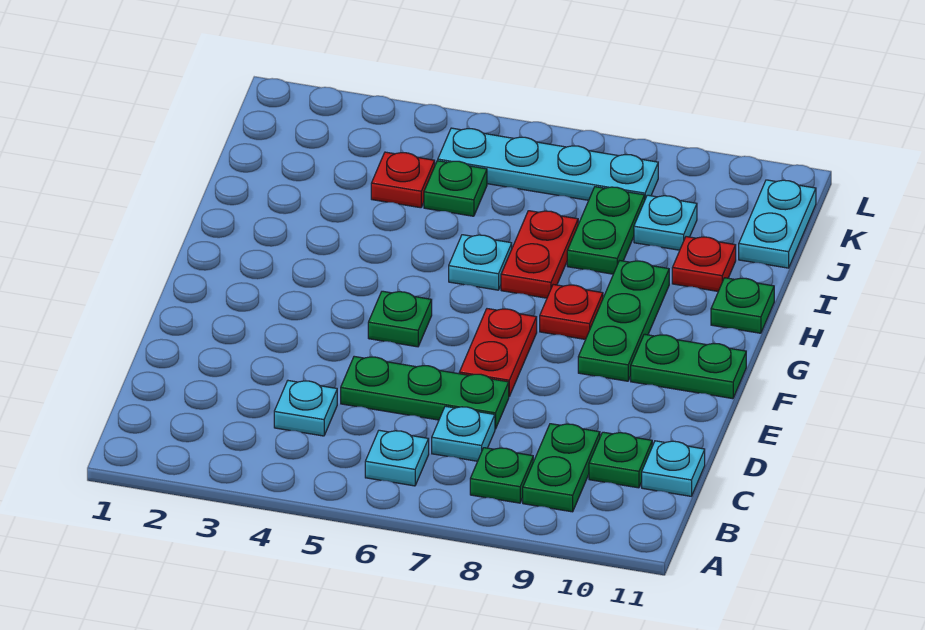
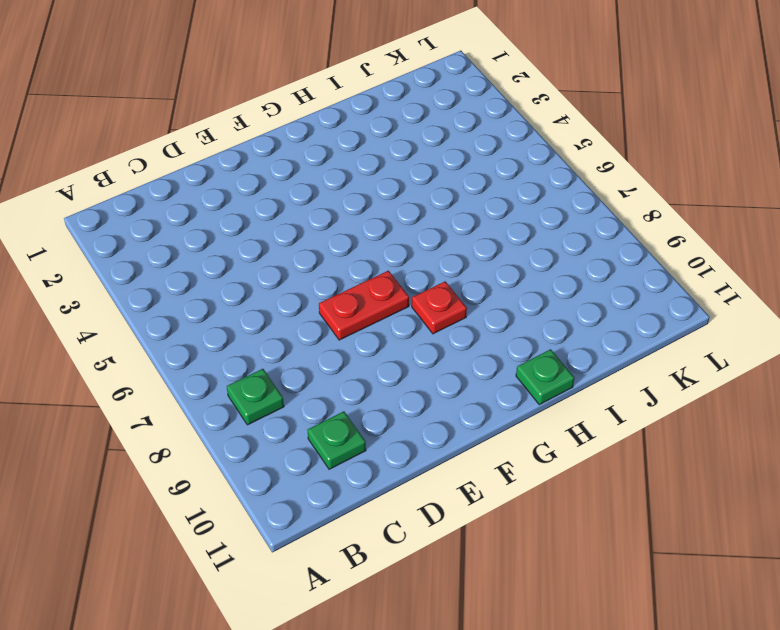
none -> cyan plate B6 level 1
none -> green plate B9:C9 level 1
none -> cyan plate C4 level 1

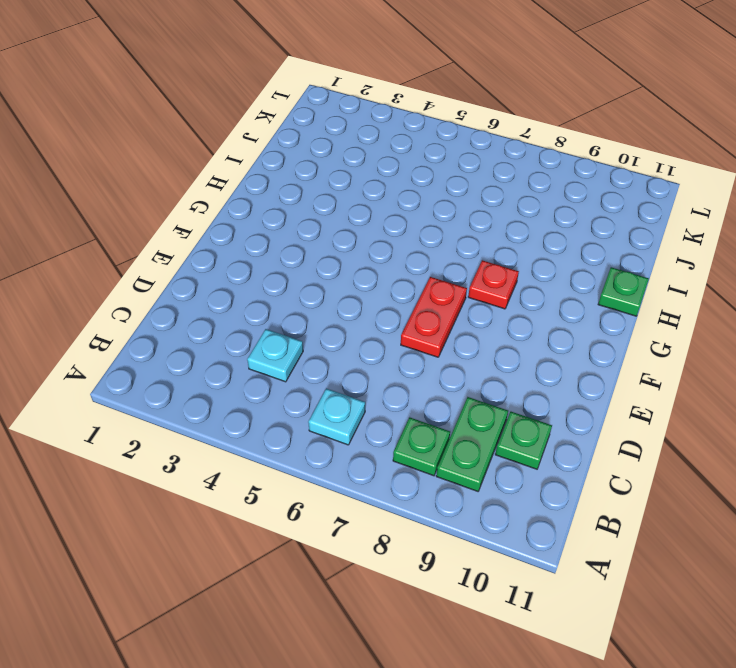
none -> cyan plate C7 level 1
none -> cyan plate C11 level 1
none -> green plate D5:D7 level 1

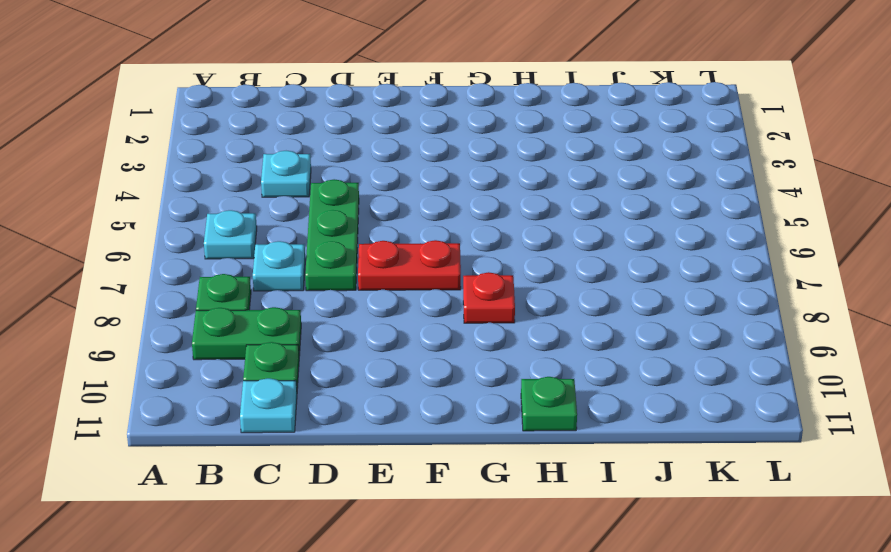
none -> green plate F5 level 1
none -> green plate F9:H9 level 1
none -> green plate F10:F11 level 1

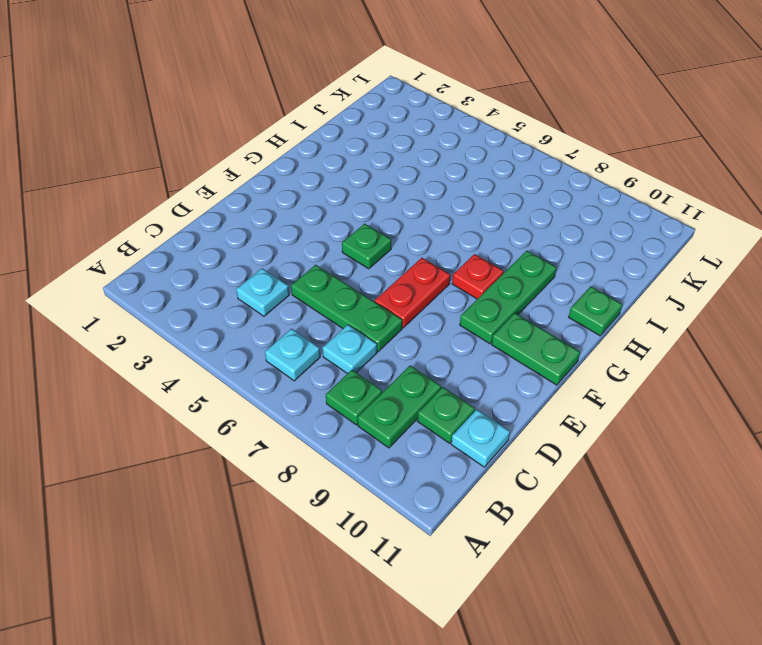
none -> cyan plate H6 level 1
none -> red plate H7:I7 level 1
none -> green plate I8:J8 level 1

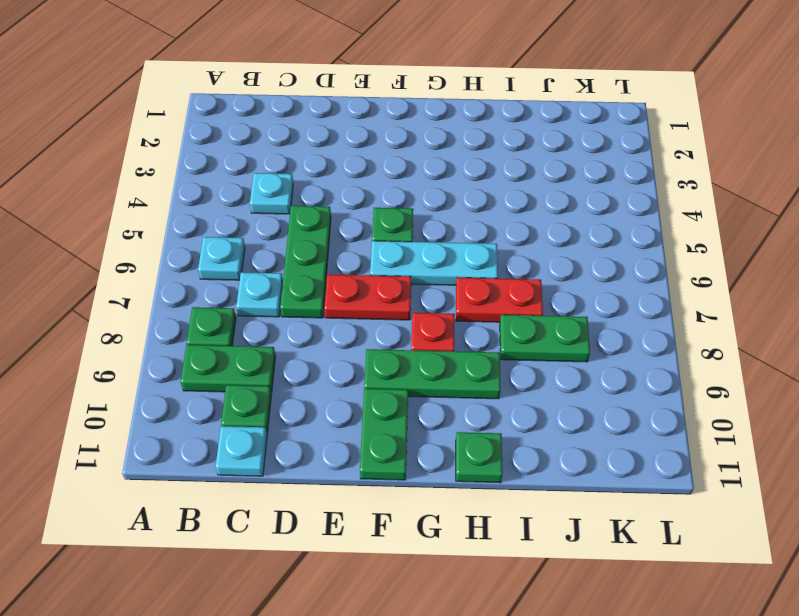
cyan plate F6:H6 level 1 -> cyan plate H6 level 1
none -> red plate I10 level 1
none -> red plate J4 level 1
none -> green plate J5 level 1

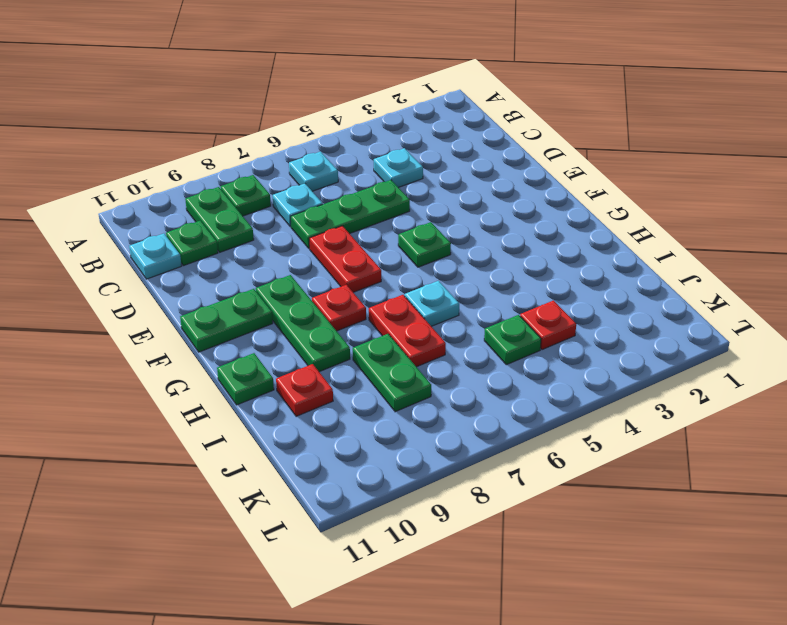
none -> cyan plate J9 level 1
none -> cyan plate J11:K11 level 1
none -> cyan plate K5:K8 level 1

